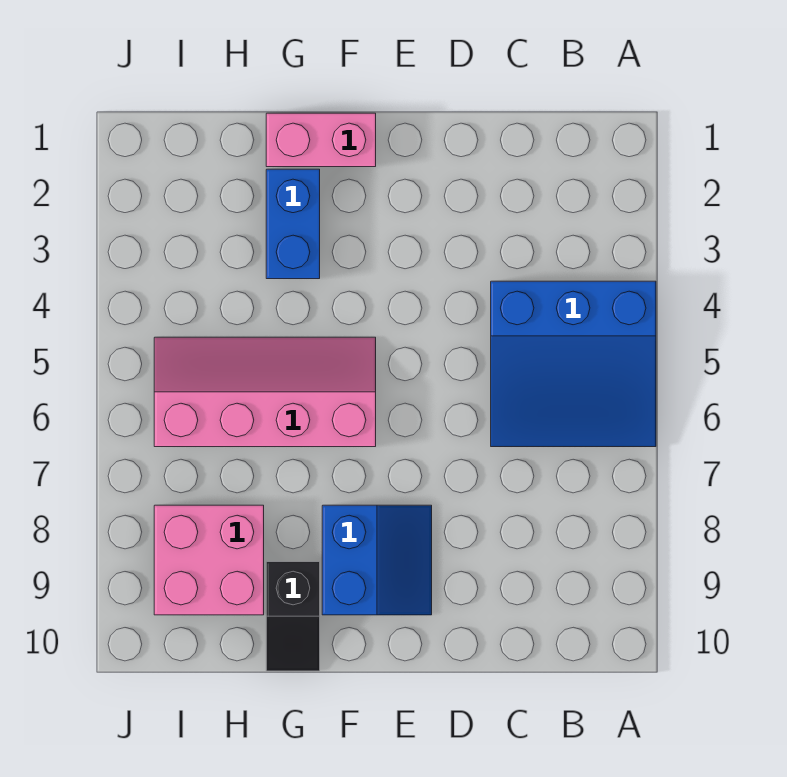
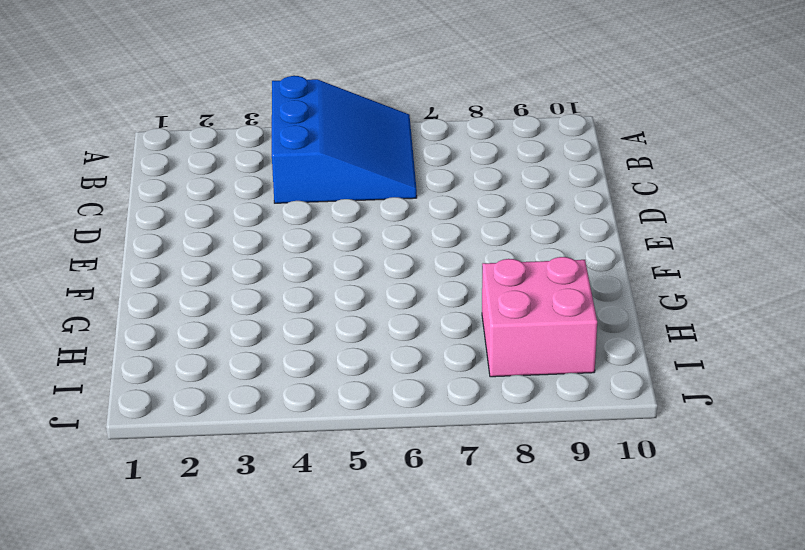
none -> blue slope E8:F9 level 1 top F
none -> pink brick F1:G1 level 1

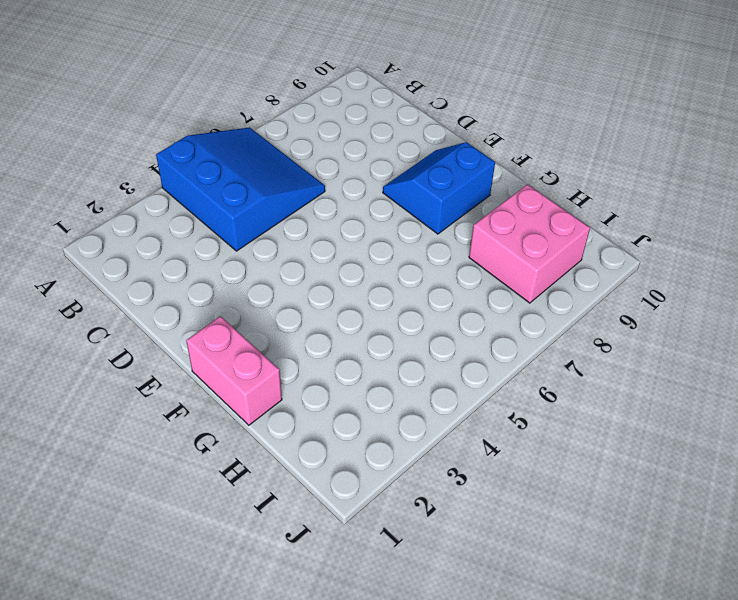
none -> pink slope F5:I6 level 1 top 6
none -> blue brick G2:G3 level 1

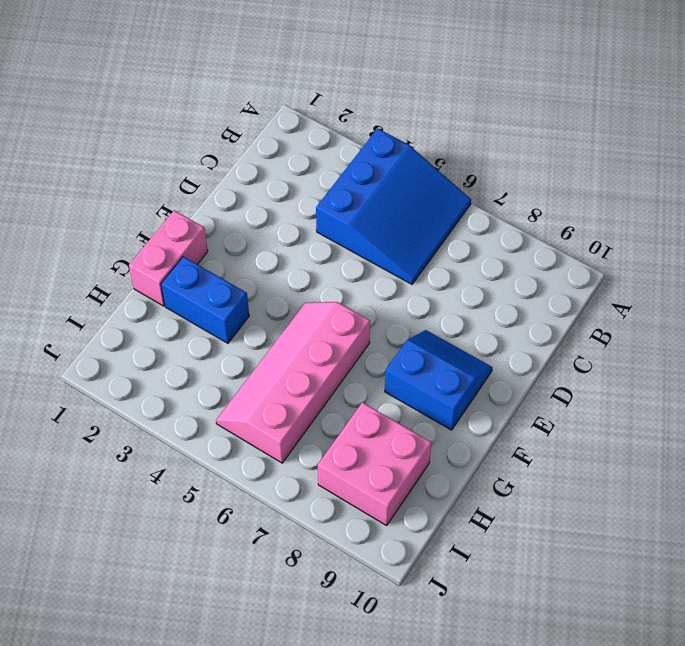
none -> black slope G9:G10 level 1 top 9

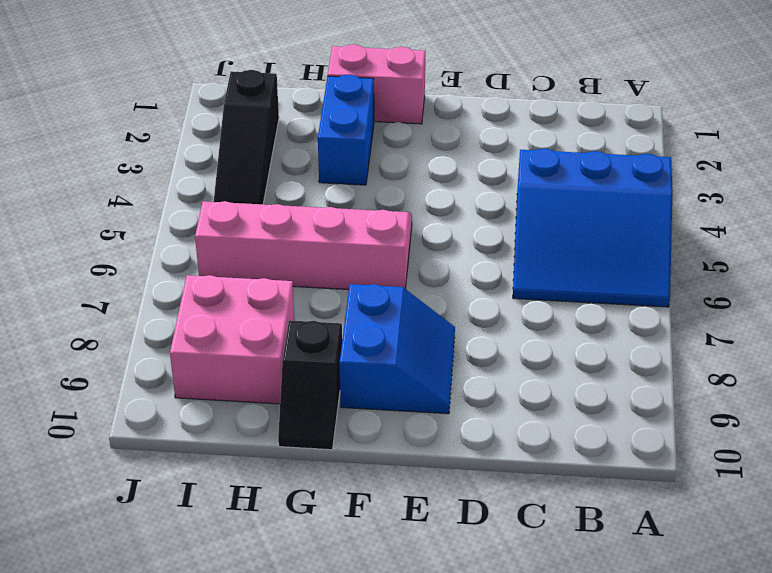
black slope I2:I4 level 1 top 2 -> none

